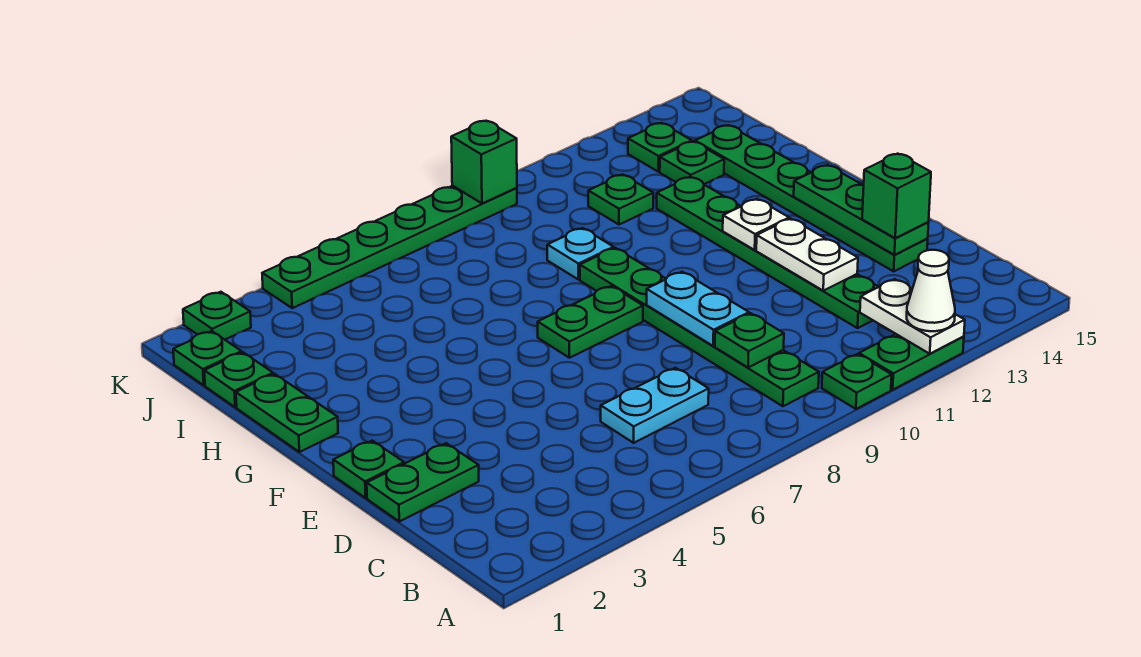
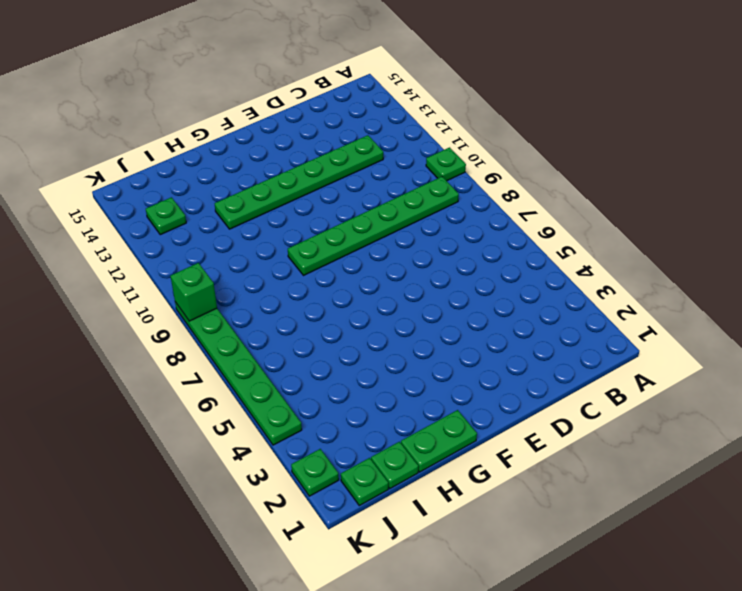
none -> green plate A11:A12 level 1
none -> cyan plate C6:C7 level 1
none -> green plate D1:D2 level 1

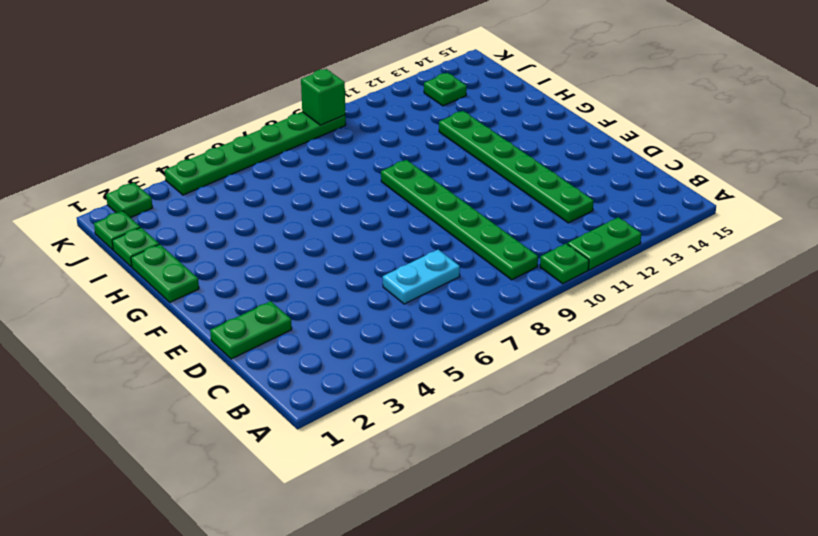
none -> green plate D14:I14 level 1
none -> green plate E1 level 1
none -> green plate F7:F8 level 1

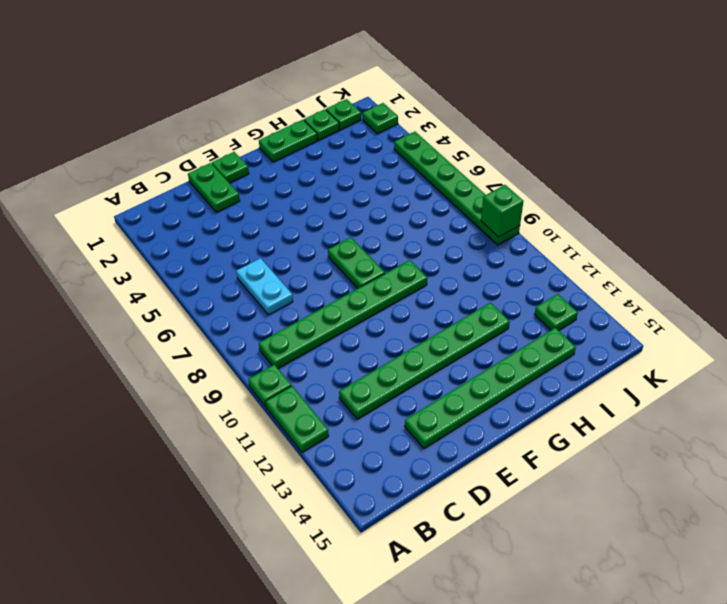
none -> cyan plate H9 level 1
none -> green plate I11 level 1
none -> green plate I13 level 1

